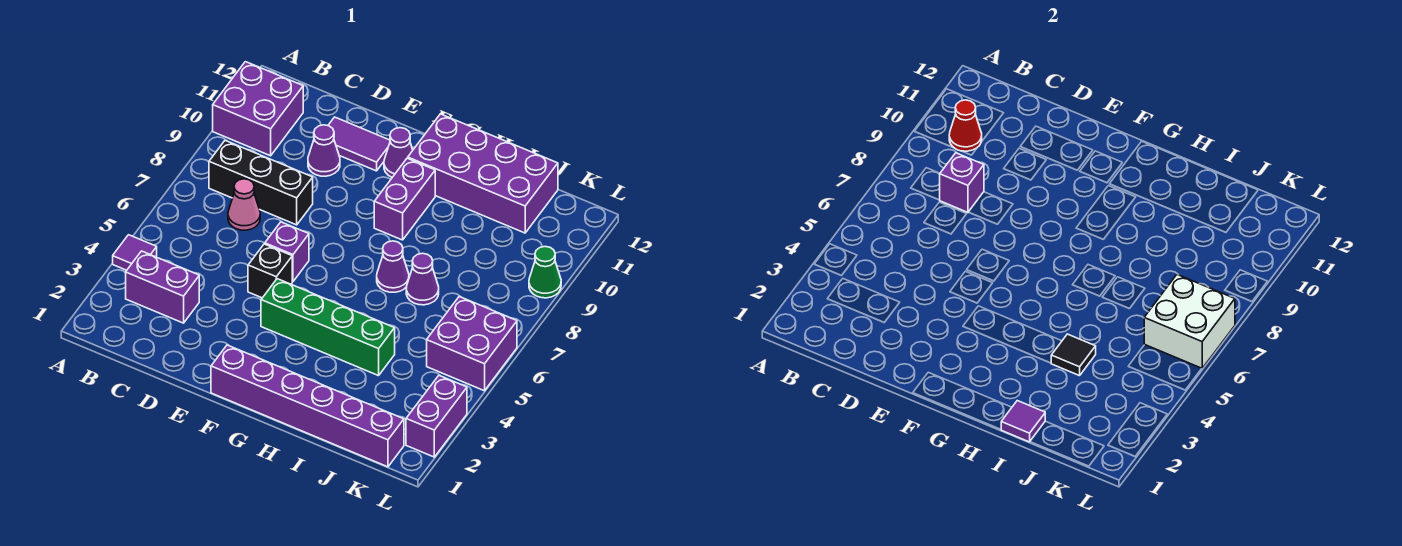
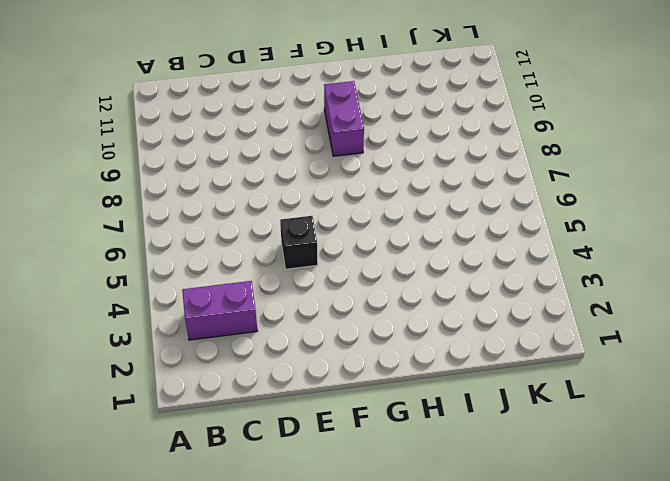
none -> purple tile A4 level 1
none -> purple brick A10:B11 level 1
none -> black brick B8:D8 level 1

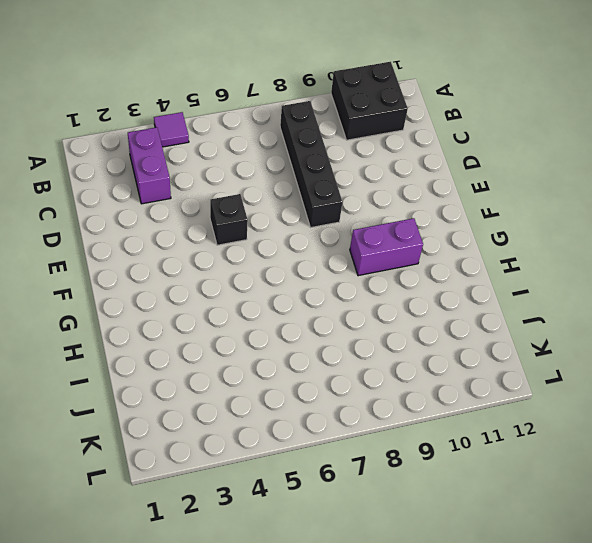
black brick A10:B11 level 1 -> purple brick A10:B11 level 1
black brick B8:E8 level 1 -> black brick B8:D8 level 1
none -> pink cone C7 level 1
none -> purple cone D10 level 1
none -> purple tile D11:E11 level 1

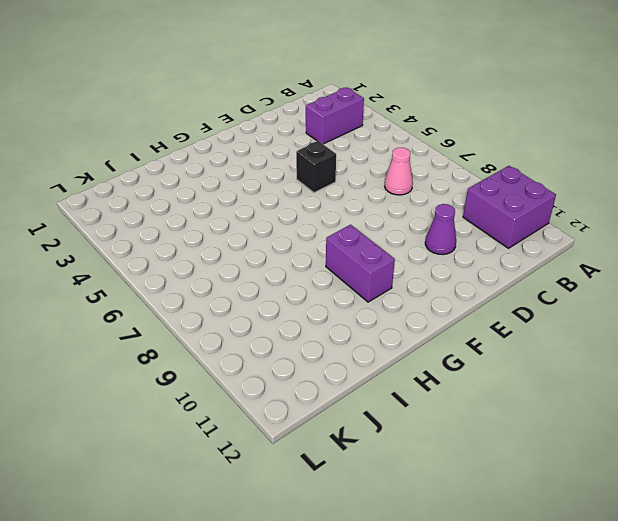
none -> purple tile A4 level 1
none -> black brick B8:D8 level 1
none -> purple tile D11:E11 level 1

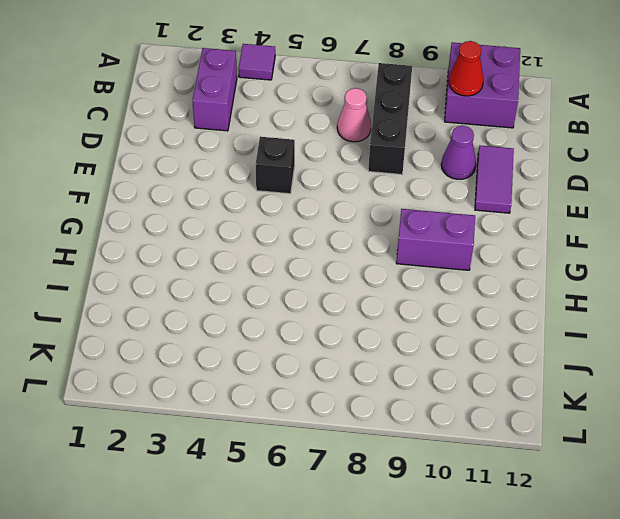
none -> purple brick E6 level 1
none -> purple brick F1:K1 level 1
none -> green brick F4:I4 level 1

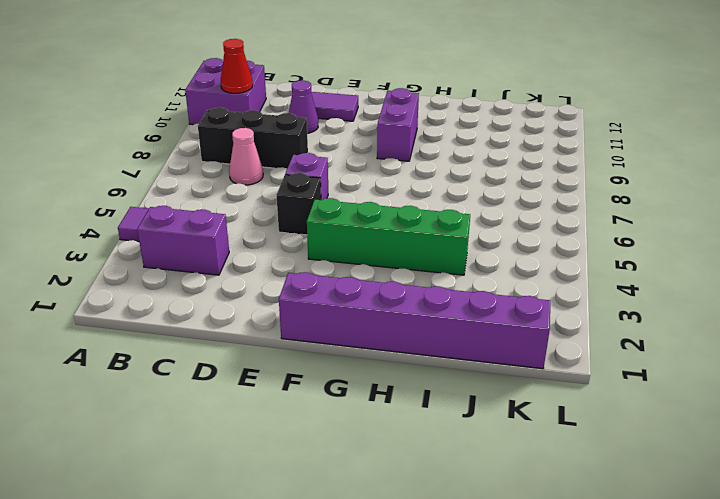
none -> purple cone F11 level 1
none -> purple brick G11:J12 level 1
none -> purple cone H7 level 1

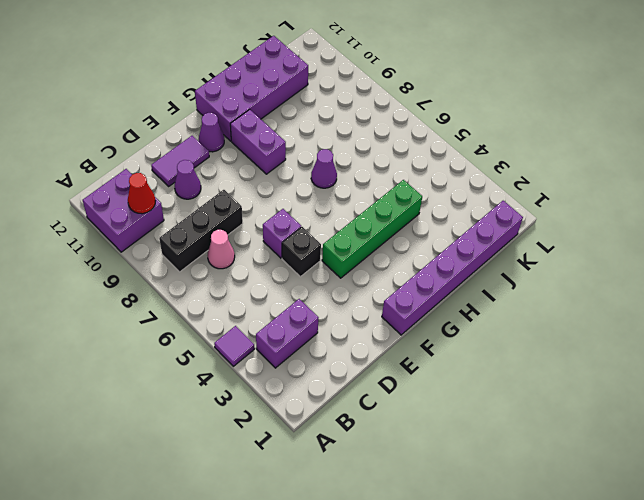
none -> purple cone I7 level 1
none -> purple brick K5:L6 level 1
none -> purple brick L2:L3 level 1

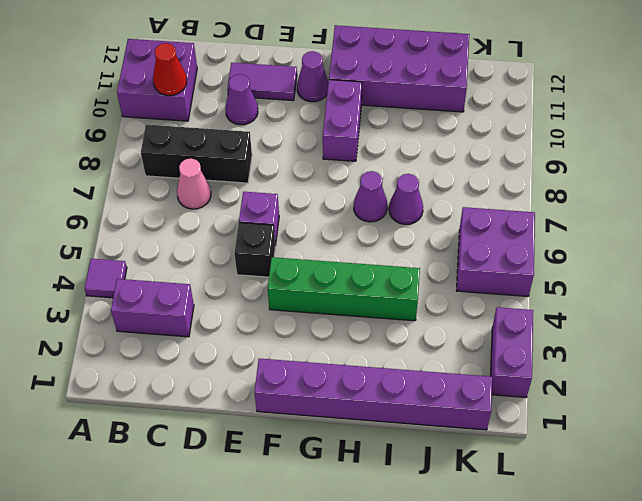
none -> green cone L9 level 1
none -> purple brick C8 level 2
none -> purple tile I1 level 2

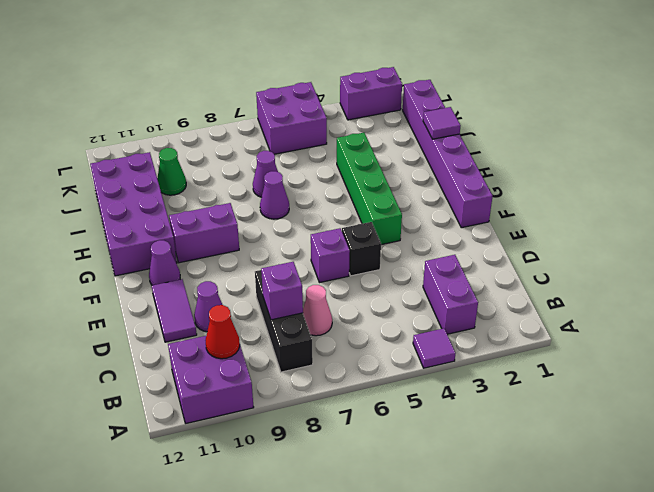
green cone J10 level 1 -> green cone L9 level 1
none -> black tile I4 level 2
none -> white brick K6:L7 level 2

